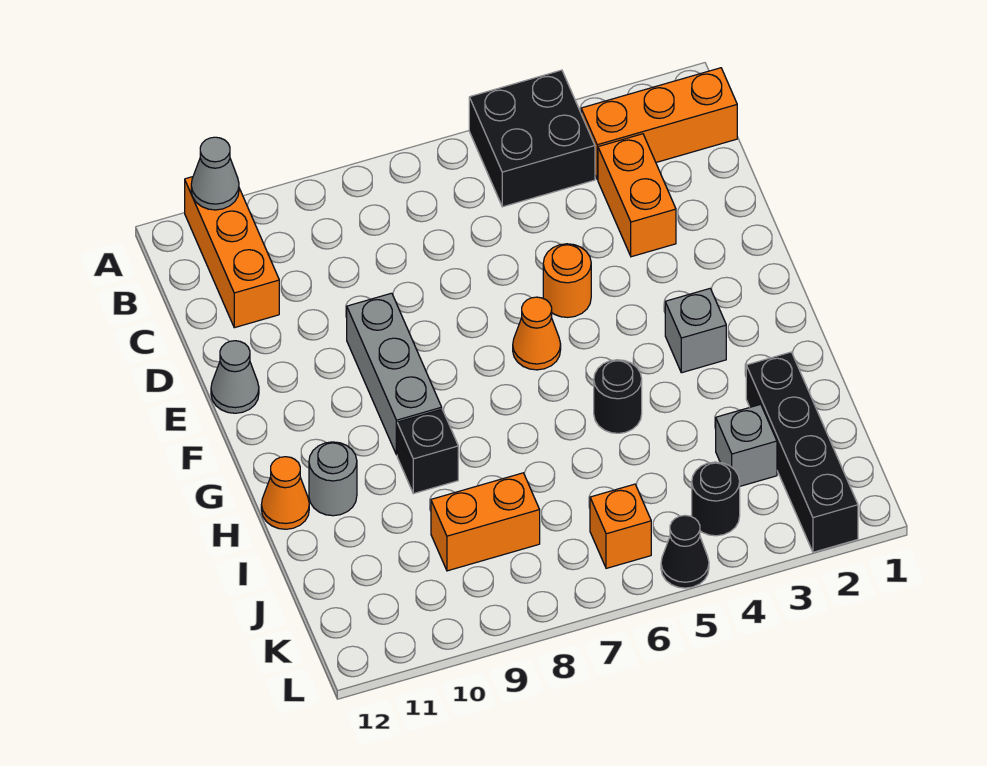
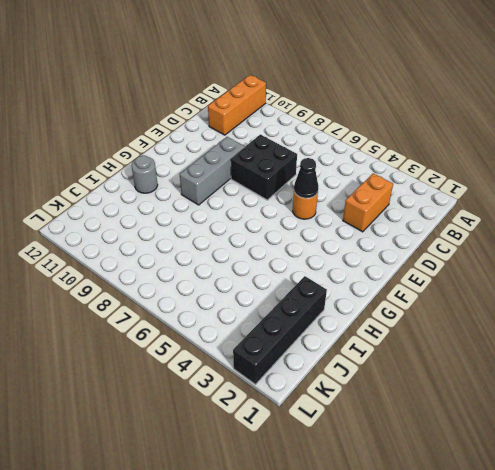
black brick D7:E8 level 1 -> black brick A4:B5 level 1
black cone E5 level 2 -> black cone L5 level 1
none -> orange brick B1:B3 level 1
none -> grey cone E12 level 1
none -> orange cone F6 level 1

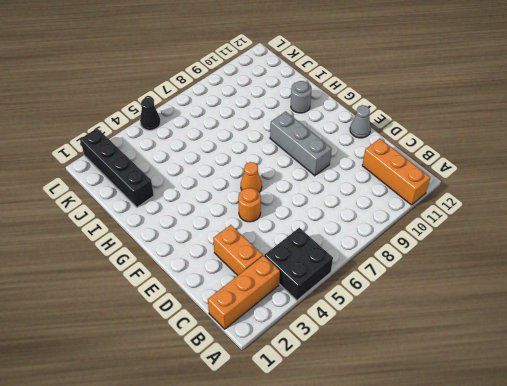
none -> grey brick G3 level 1
none -> black round brick H5 level 1
none -> black brick H9 level 1

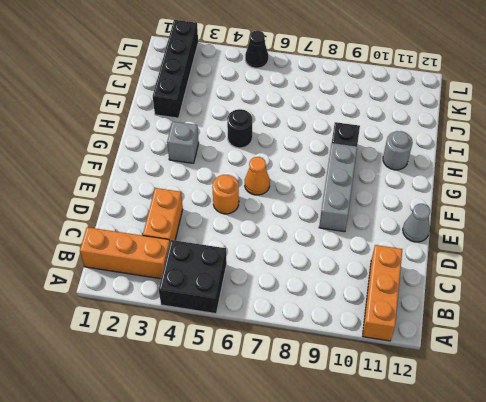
none -> orange cone H12 level 1
none -> grey brick J3 level 1
none -> orange brick J8:J9 level 1

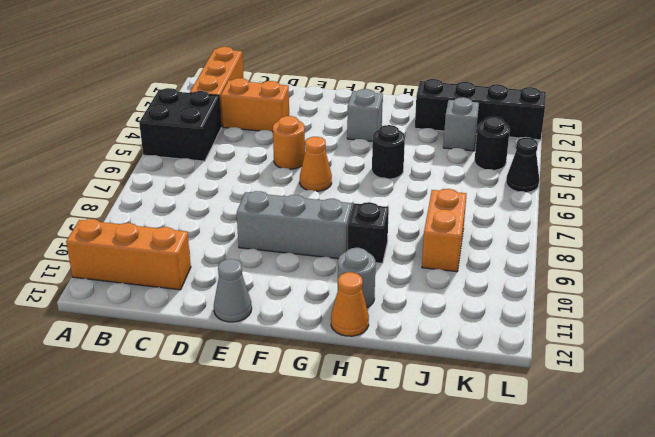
none -> orange brick K6 level 1
none -> grey cone A11 level 2

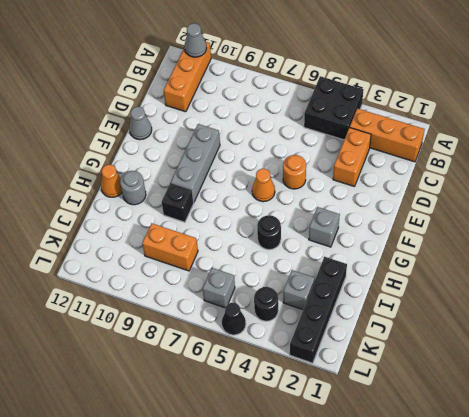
grey brick K6 level 1 -> orange brick K6 level 1

